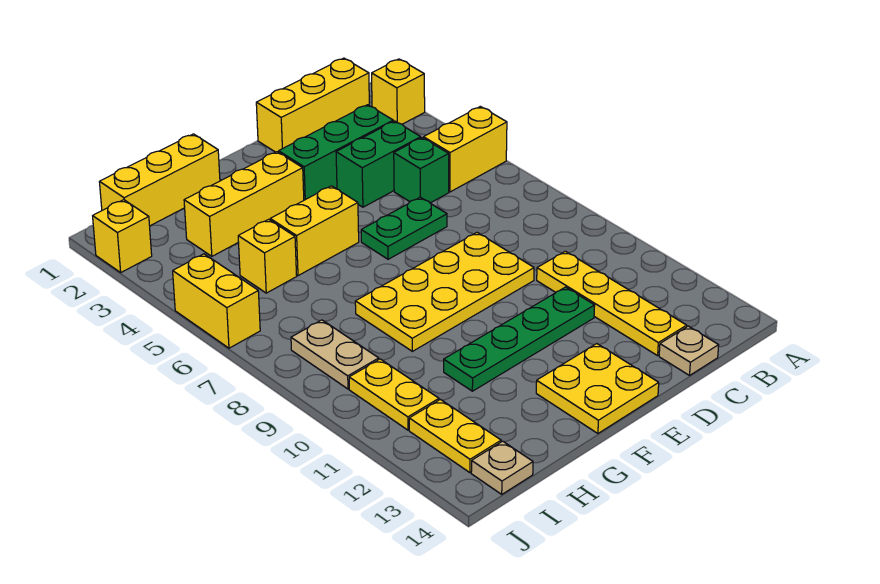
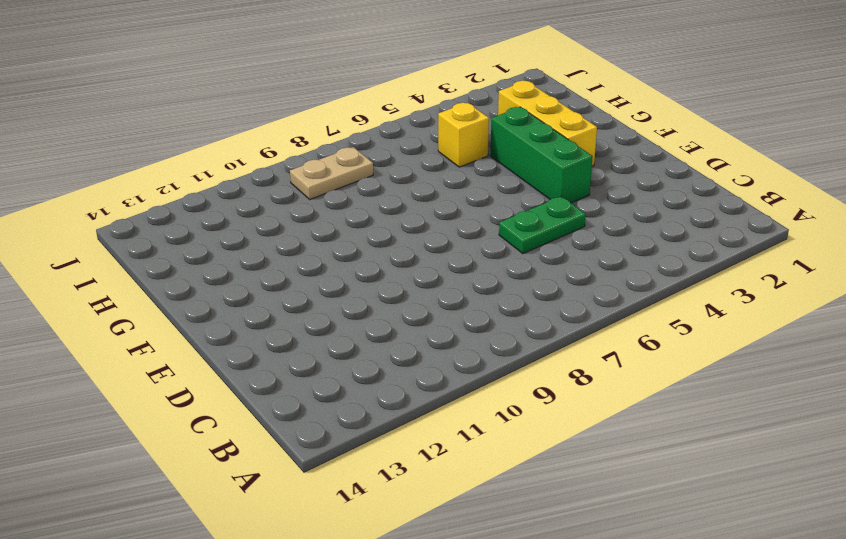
green plate D5:D6 level 1 -> green plate D6:E6 level 1
green brick E4:G4 level 1 -> green brick C3:E3 level 1
none -> yellow brick A2 level 1
none -> yellow brick A5:B5 level 1
none -> yellow brick B1:D1 level 1

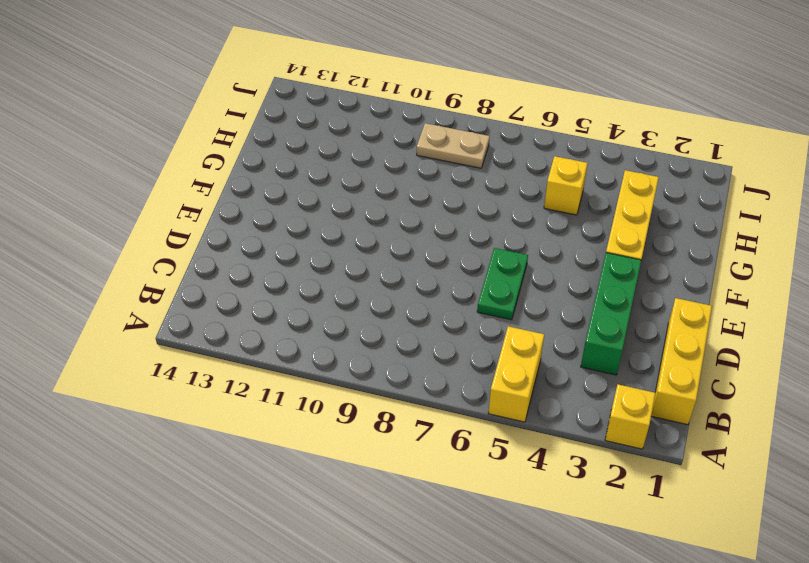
none -> green brick C4:D4 level 1
none -> green brick C5 level 1
none -> yellow plate C10:C13 level 1

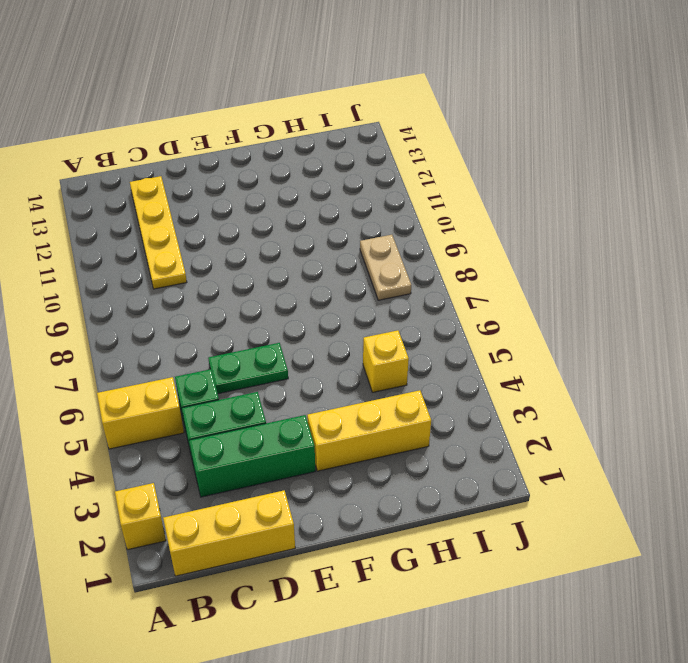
none -> tan plate C14 level 1
none -> yellow plate D8:G9 level 1
none -> green plate D11:G11 level 1

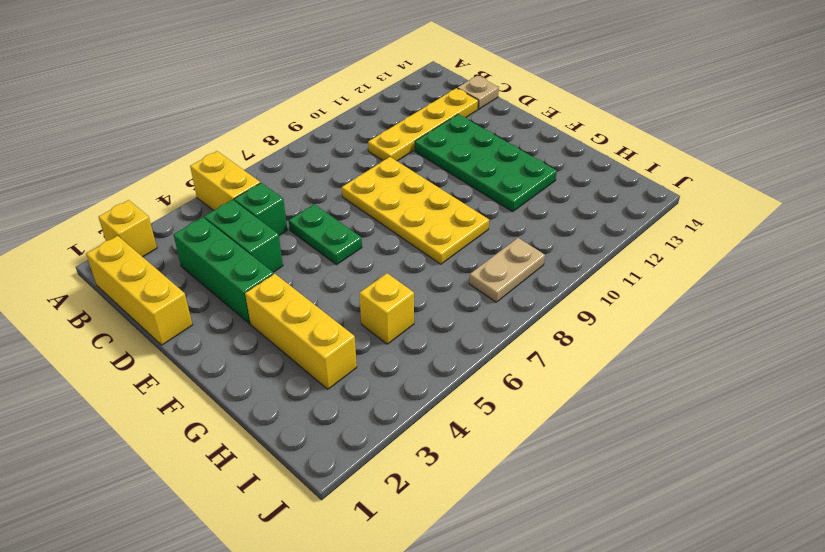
green plate D11:G12 level 1 -> green plate D11:G11 level 1
none -> yellow plate E13:F14 level 1
none -> yellow brick F5:G5 level 1
none -> yellow brick G1:I1 level 1

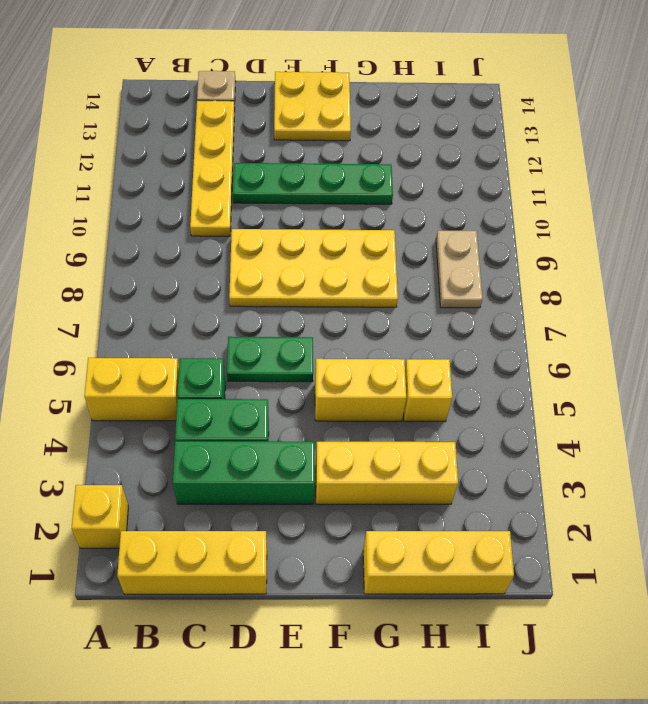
none -> yellow plate I10:I11 level 1
none -> yellow plate I12:I13 level 1
none -> tan plate I14 level 1

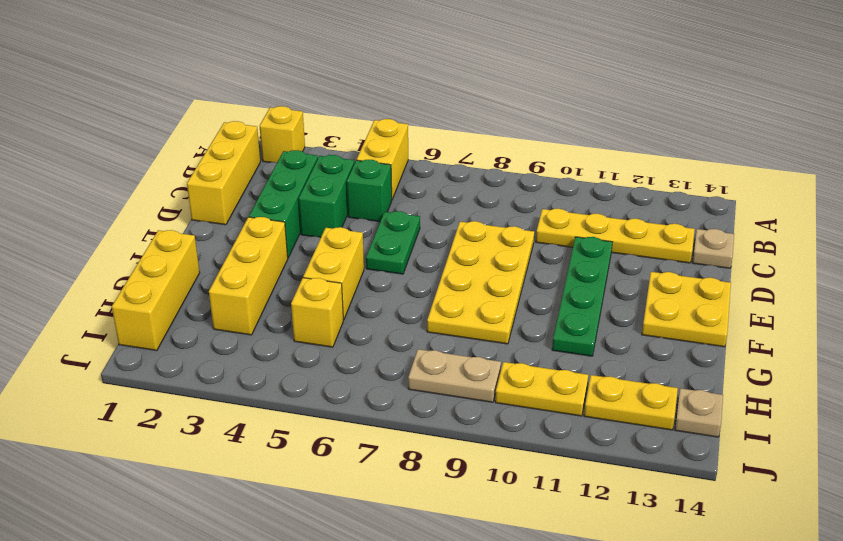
none -> yellow brick J2 level 1
none -> yellow brick J5:J6 level 1

